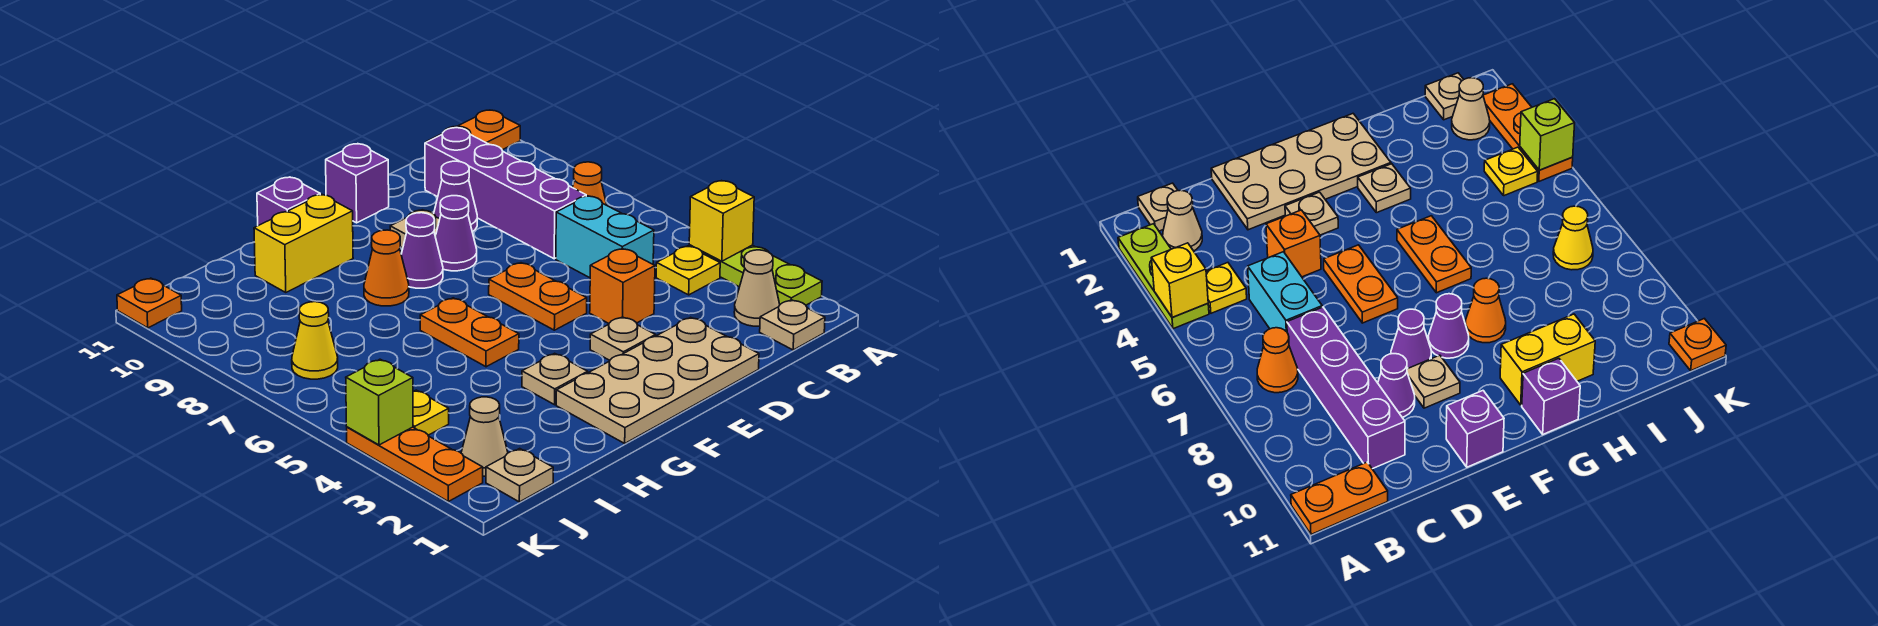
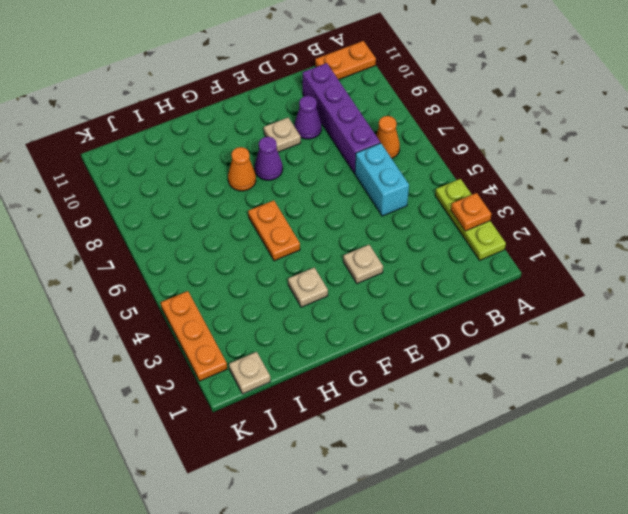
orange plate A3 level 2 -> orange plate K11 level 1
none -> tan plate B1 level 1
none -> tan cone B2 level 1
none -> yellow plate B4 level 1
none -> tan plate D1:G2 level 1

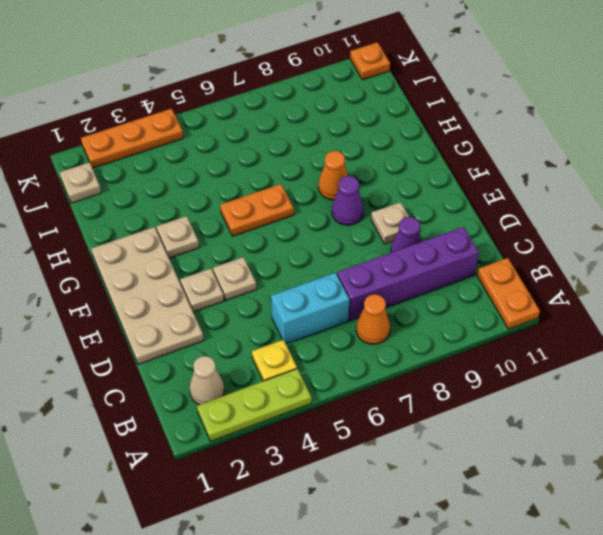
tan plate E4 level 1 -> tan plate B1 level 1
none -> orange brick D4 level 1
none -> orange plate E5:E6 level 1
none -> purple cone E8 level 1
none -> purple brick E11 level 1

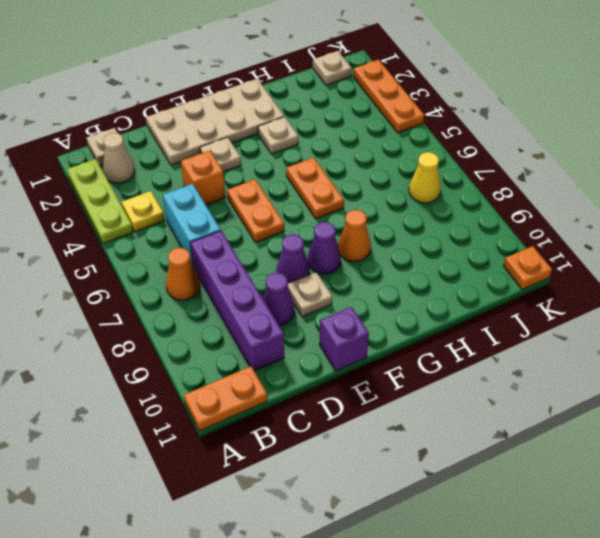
none -> yellow brick G10:H10 level 1
none -> purple brick G11 level 1
none -> tan cone J2 level 1
none -> yellow plate J4 level 1

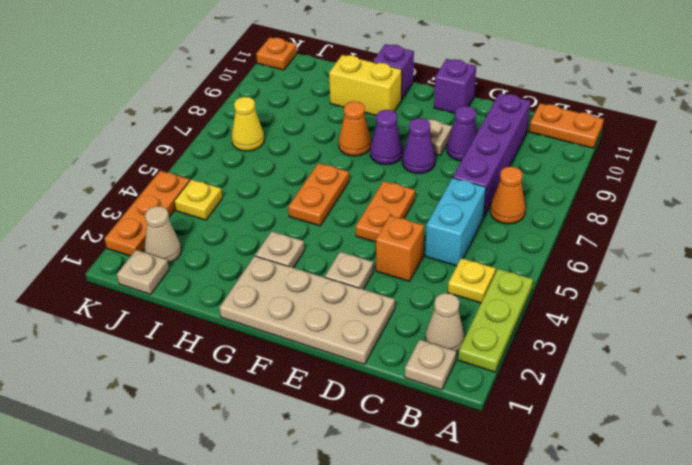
none -> yellow brick A4 level 2
none -> lime brick K4 level 2

